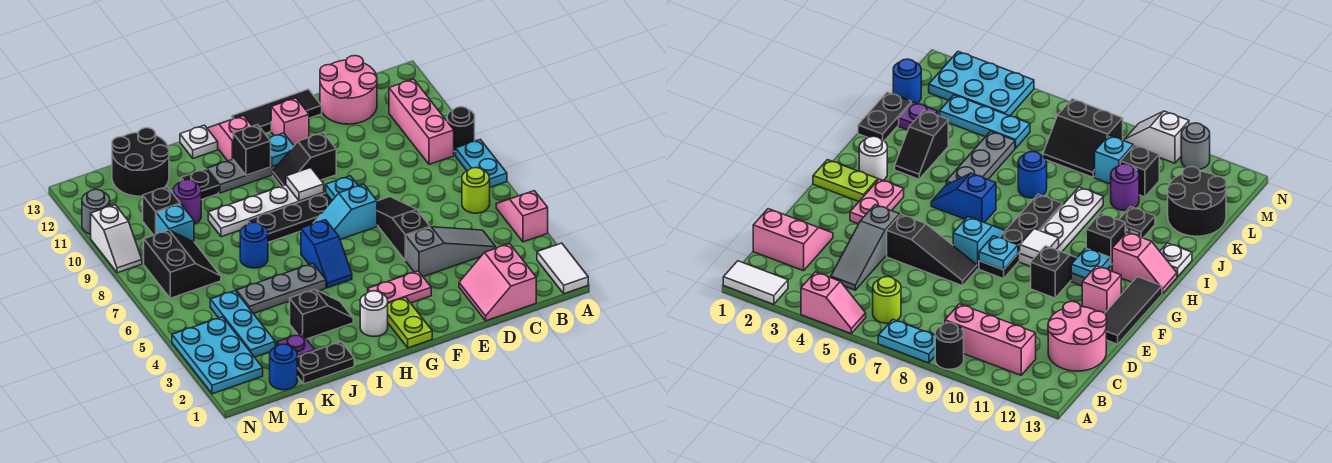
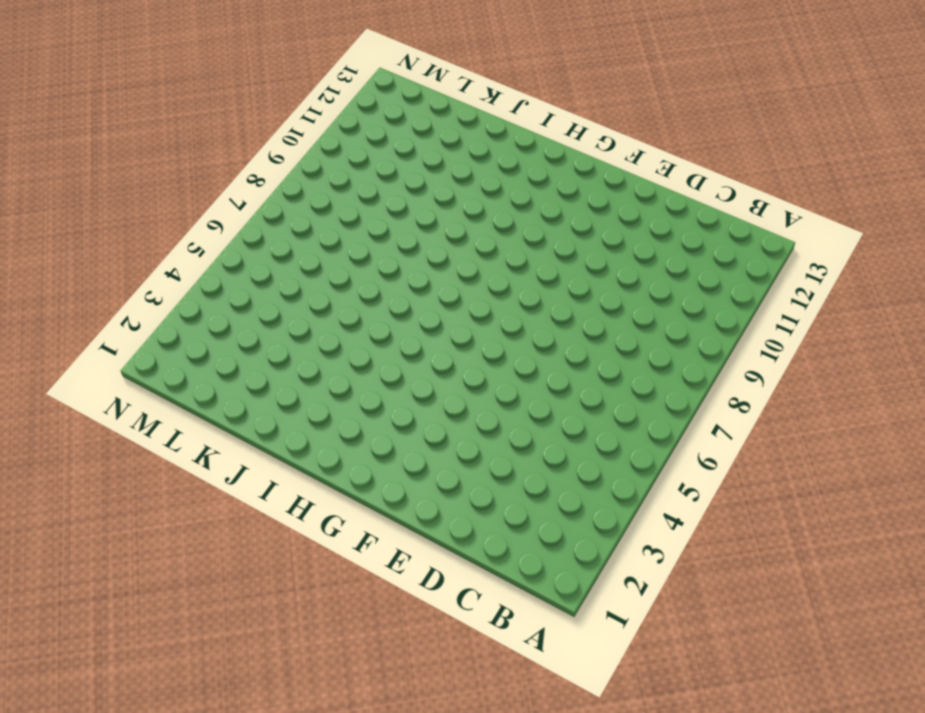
none -> white tile A1:A2 level 1
none -> pink slope A4:A5 level 1 top 4
none -> cyan plate A7:A8 level 1
none -> black round brick A9 level 1

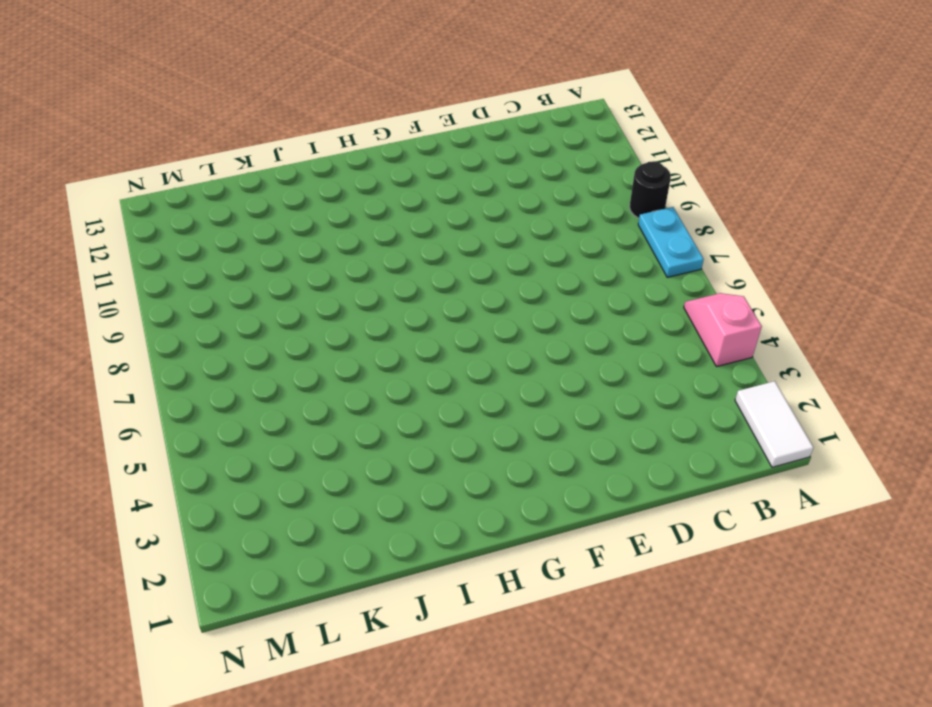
none -> lime round brick B6 level 1
none -> pink brick B9:B11 level 1
none -> pink slope C1:D2 level 1 top C
none -> grey slope C4:E4 level 1 top E

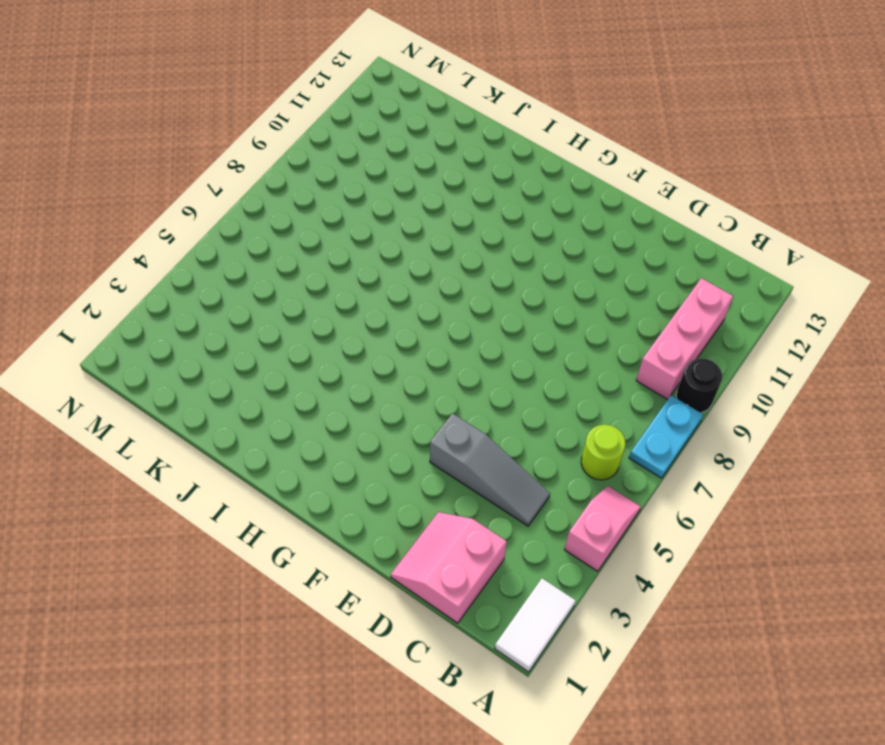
none -> pink round brick C12:D13 level 1
none -> black slope E5:E7 level 1 top 5
none -> black tile E13:G13 level 1
none -> pink plate F3:G3 level 1

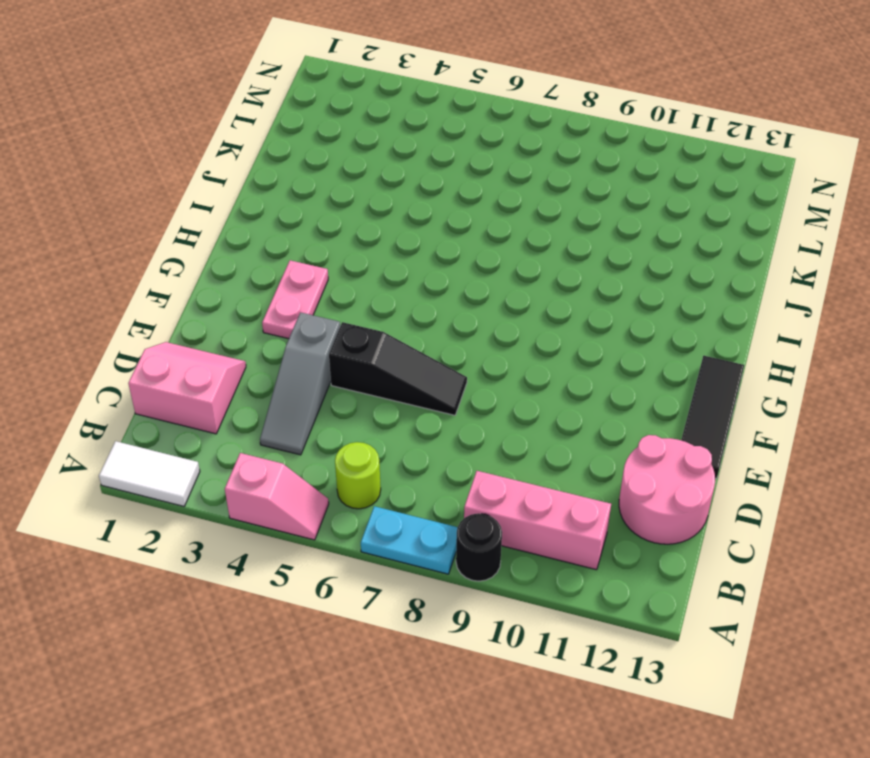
none -> cyan slope F7:G7 level 1 top F
none -> black plate F8:I8 level 1
none -> black slope F10:G10 level 1 top F
none -> pink brick F12 level 1

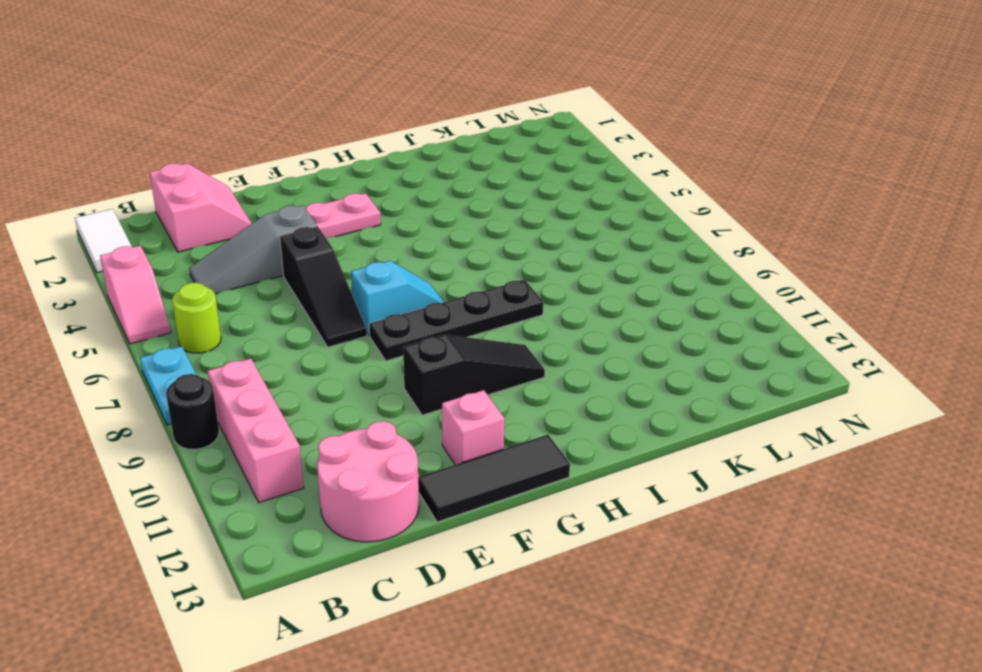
black slope F10:H10 level 1 top F -> black slope F10:G10 level 1 top F
none -> lime plate G1:G2 level 1
none -> white plate G9:J9 level 1
none -> grey plate G11:I11 level 1
none -> white round brick H2 level 1

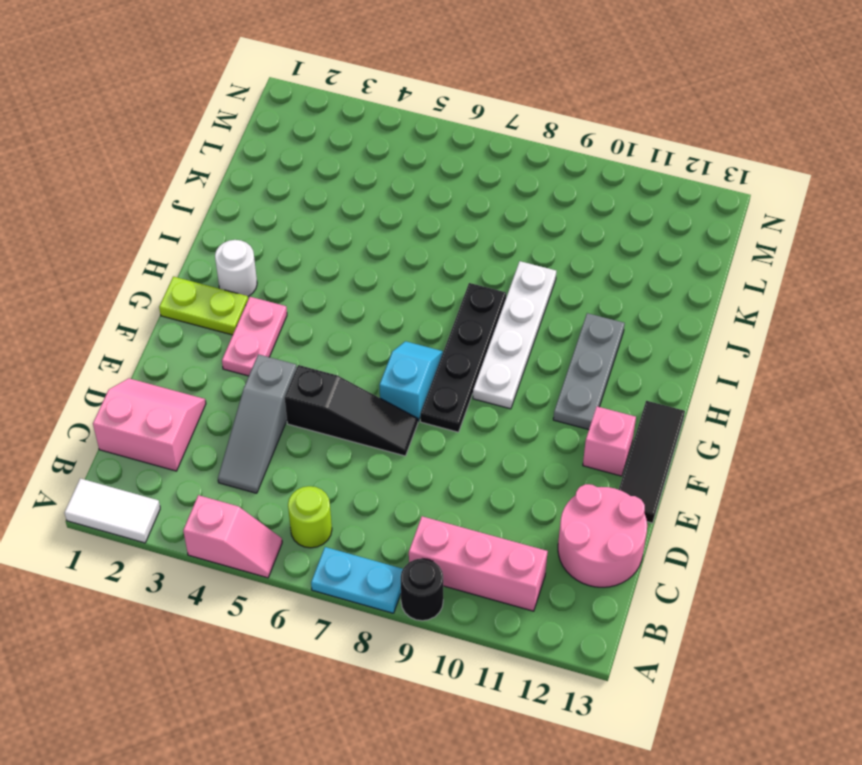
none -> black slope F10:G10 level 1 top F
none -> blue slope H5:H6 level 1 top 6
none -> pink slope H12:H13 level 1 top 12
none -> black slope I3:J3 level 1 top J

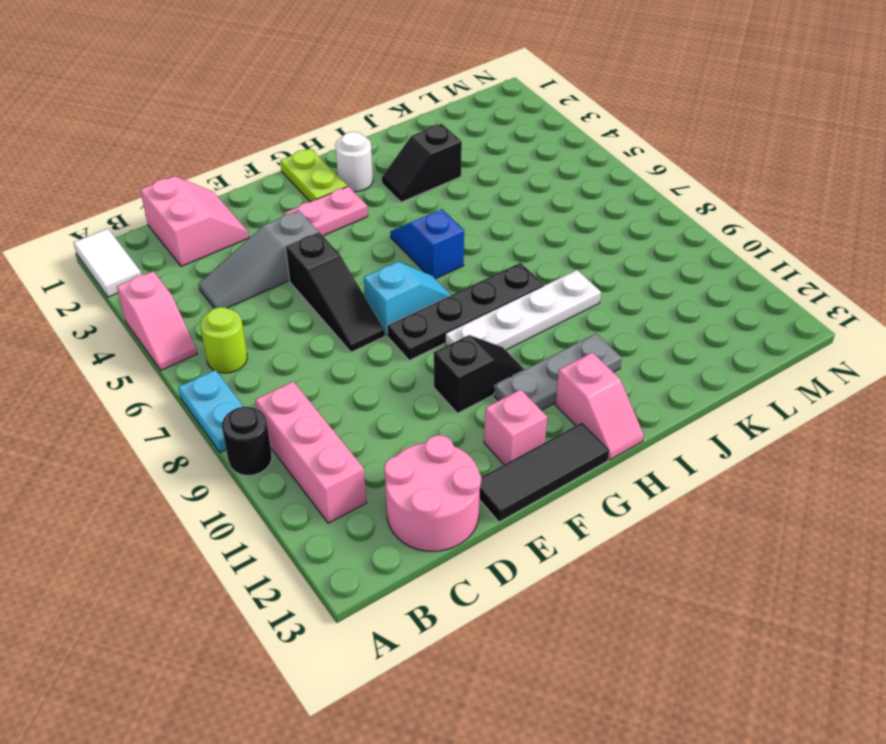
none -> grey plate I5:K5 level 1
none -> white plate I13 level 1
none -> black plate J1:K1 level 1
none -> blue round brick J7 level 1

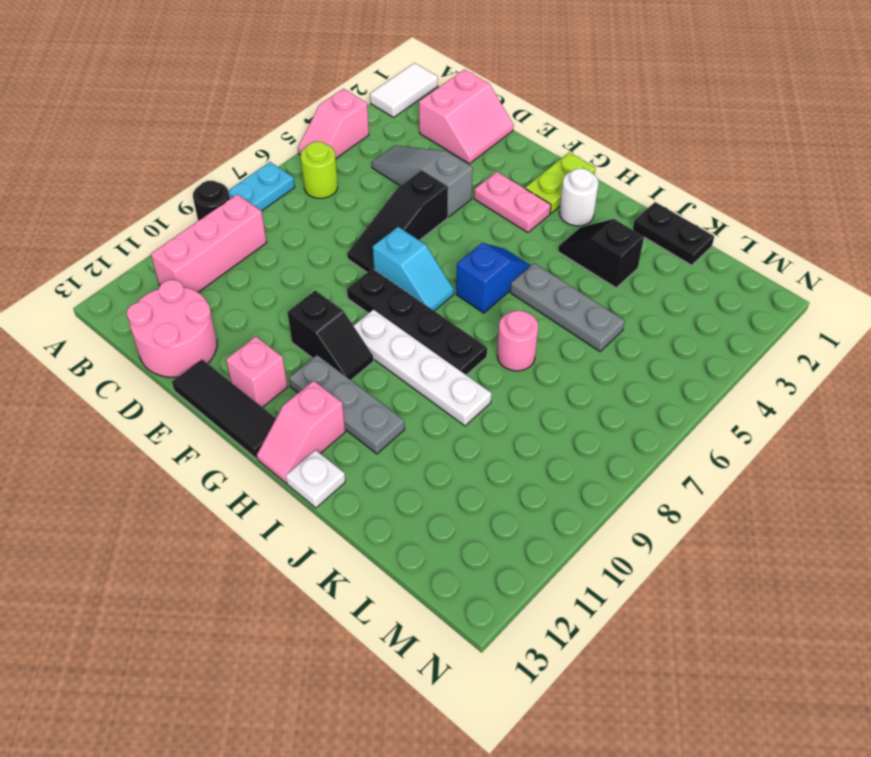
pink round brick J7 level 1 -> blue round brick J7 level 1
none -> black plate J11 level 1
none -> purple plate K2 level 1
none -> purple round brick K10 level 1
none -> black round brick K12:L13 level 1

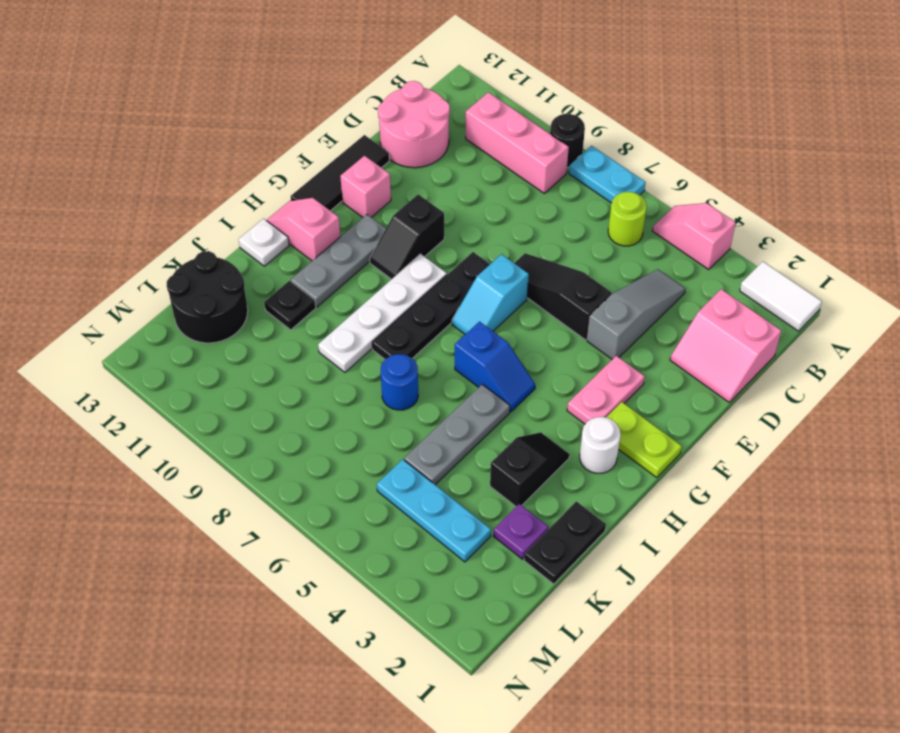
none -> purple round brick K10 level 1
none -> blue round brick L1 level 1
none -> black slope L7:M8 level 1 top M
none -> cyan brick L9 level 1

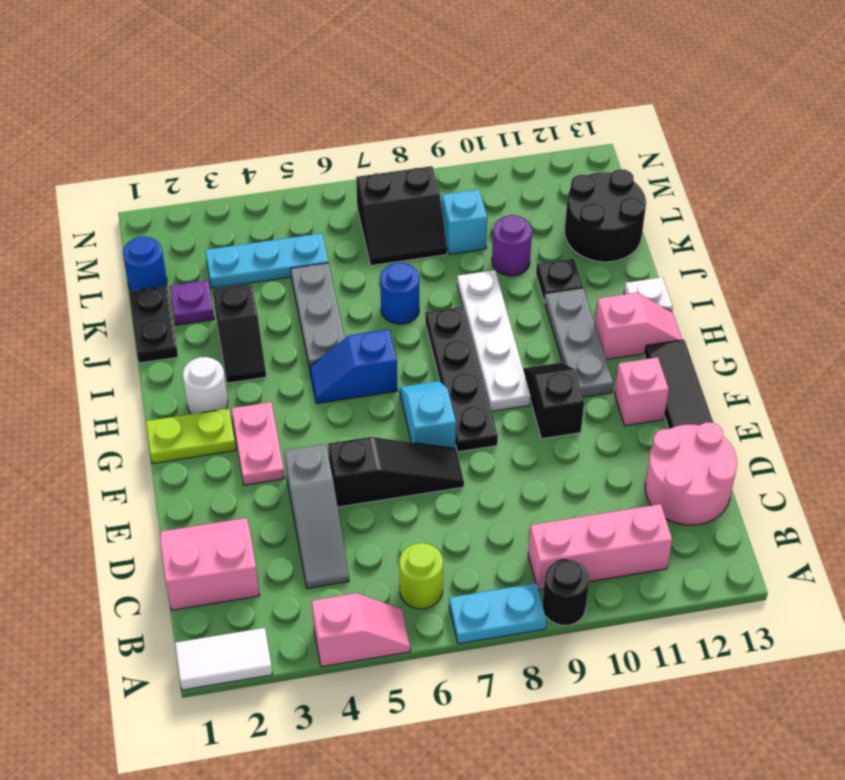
none -> black brick L10 level 1
none -> cyan plate M2:N4 level 1
none -> white slope N9:N10 level 1 top 10
none -> grey round brick N11 level 1

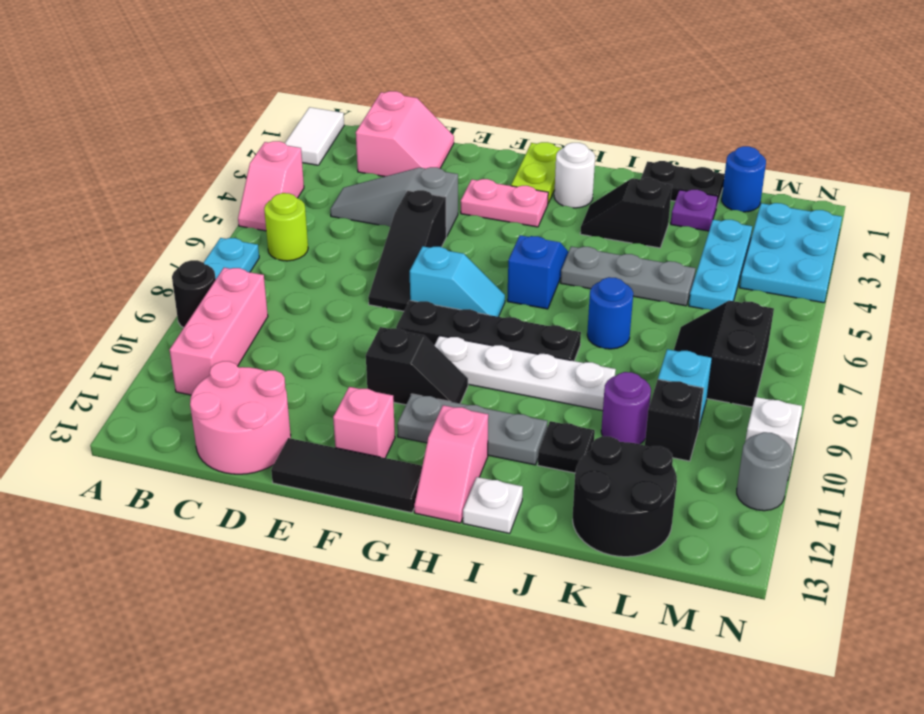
none -> cyan plate F8 level 2
none -> white tile G9 level 2
none -> cyan plate G11 level 2
none -> black brick H11 level 2

